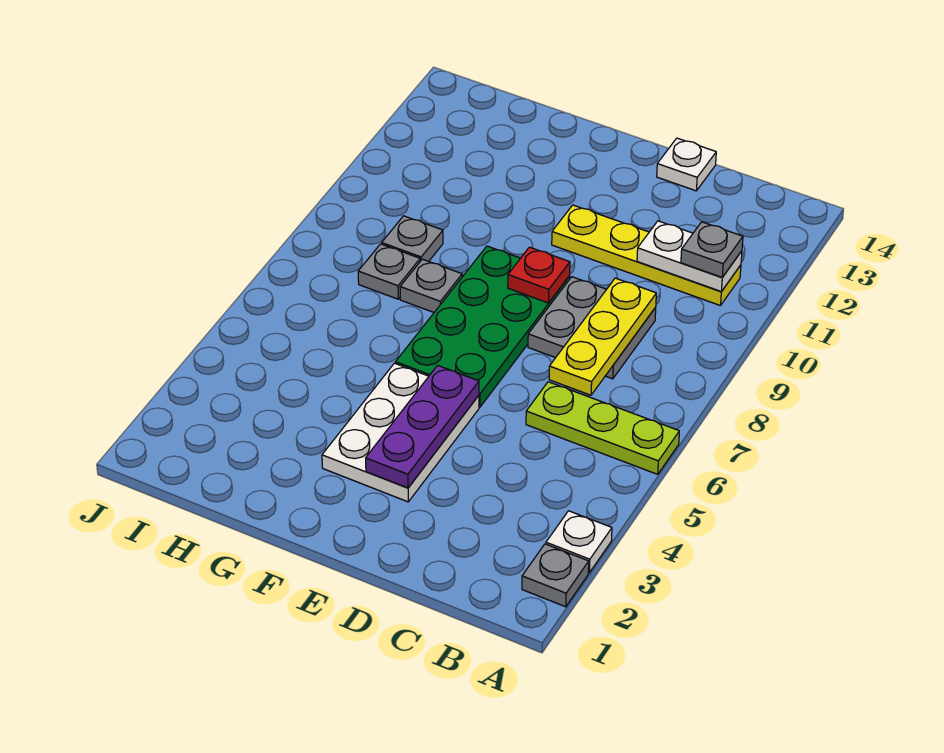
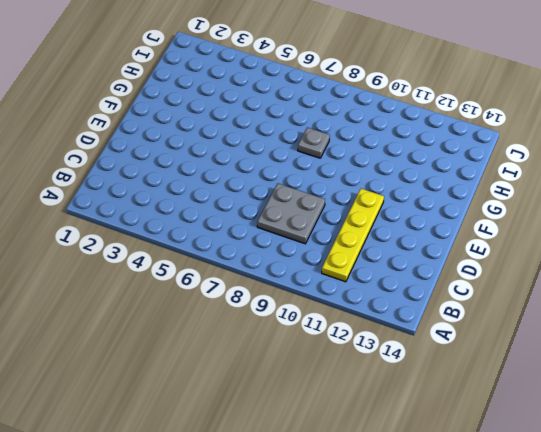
none -> grey plate A2 level 1
none -> white plate A3 level 1
none -> lime plate A6:C6 level 1

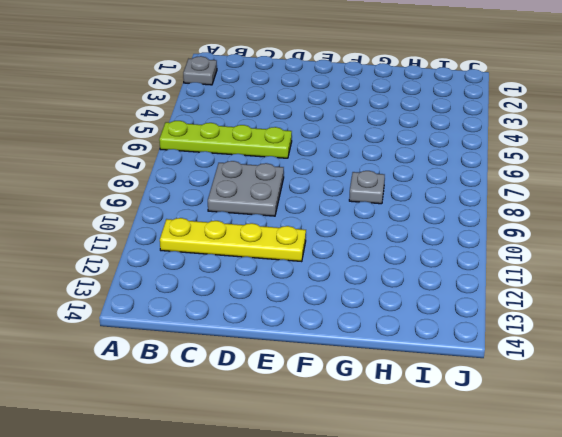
lime plate A6:D6 level 1 -> lime plate A6:C6 level 1
none -> white plate A3 level 1
none -> white plate D14 level 1
none -> white plate E3:F5 level 1

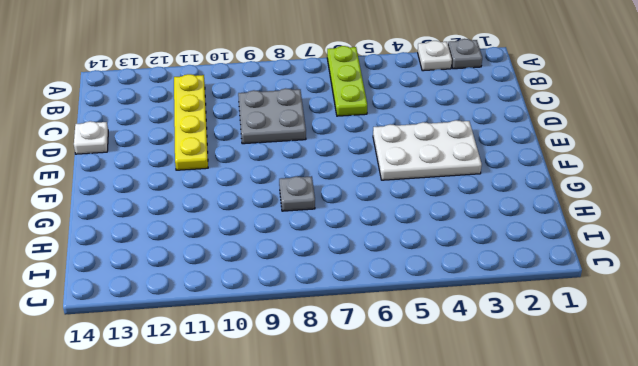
none -> green plate E6:F9 level 1
none -> grey plate H8 level 1
none -> grey plate H9 level 1

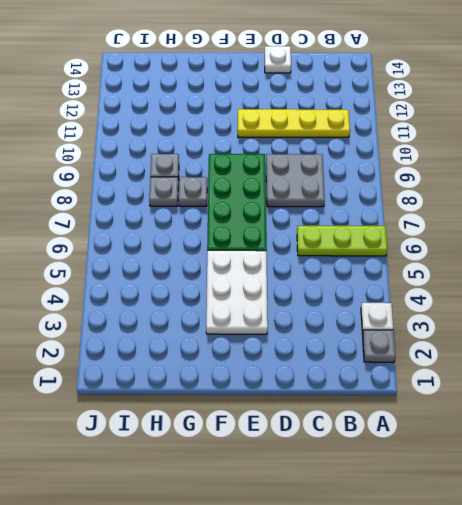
none -> white plate B11:C11 level 2
none -> yellow plate C7:C9 level 2
none -> purple plate E3:E5 level 2

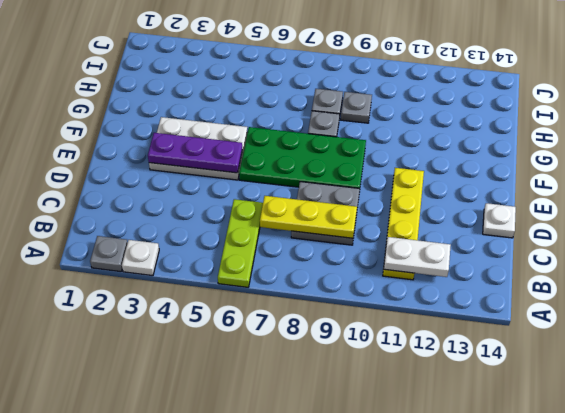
white plate B11:B12 level 2 -> white plate B11:C11 level 2
none -> red plate E9 level 2
none -> grey plate B11 level 3

